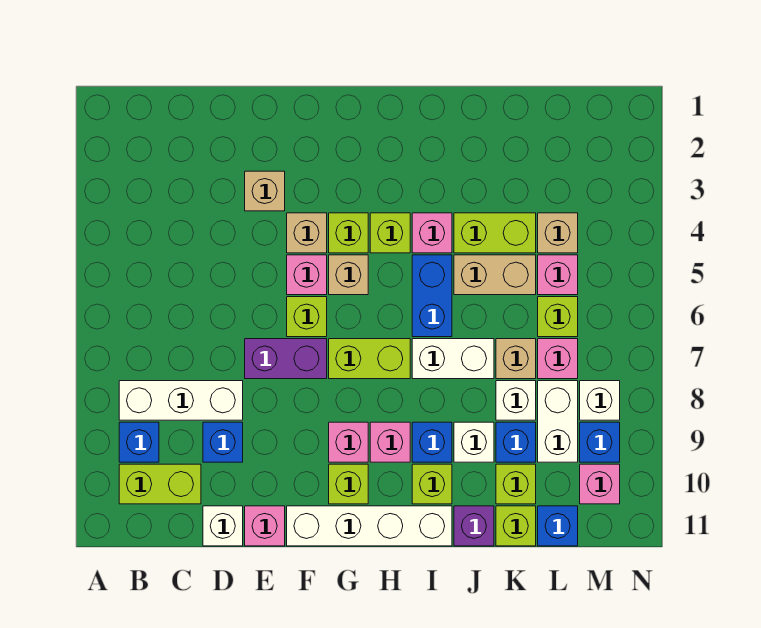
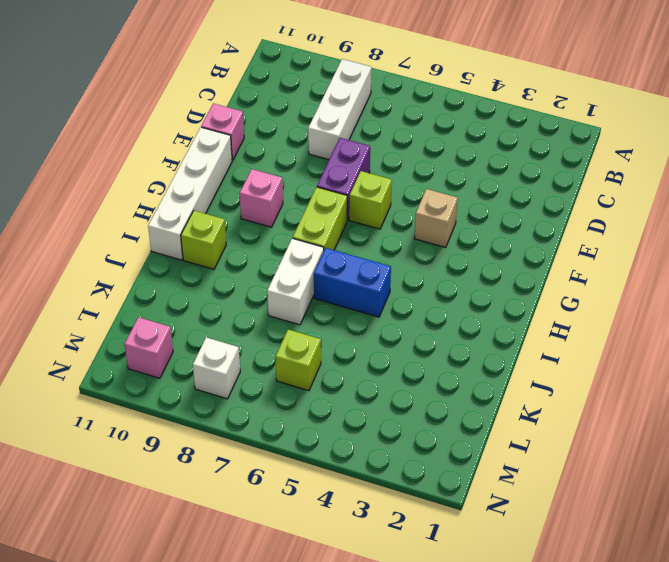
none -> blue brick B9 level 1
none -> lime brick B10:C10 level 1
none -> blue brick D9 level 1
none -> white brick D11 level 1

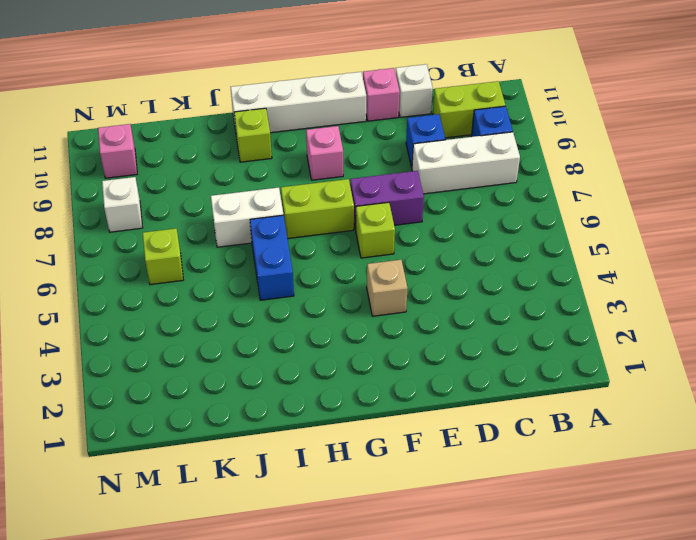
none -> tan brick E3 level 1
none -> pink brick F5 level 1
none -> lime brick G4 level 1
none -> tan brick G5 level 1

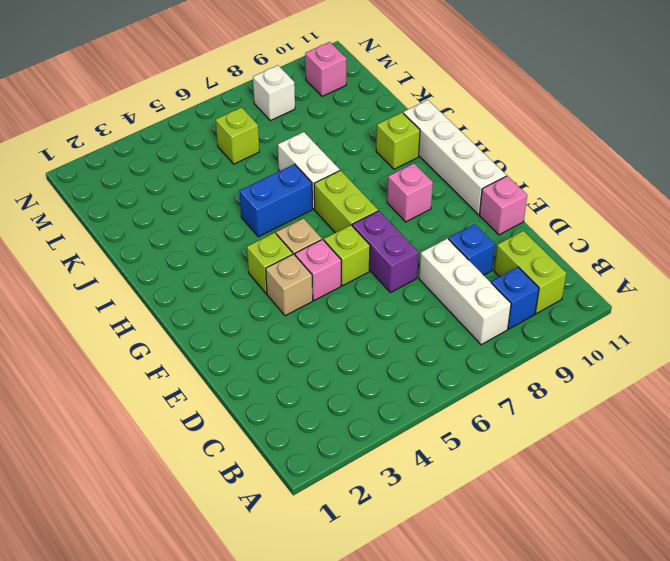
none -> white brick D11 level 1
none -> tan brick E3 level 1
none -> lime brick G10 level 1
none -> lime brick H4 level 1

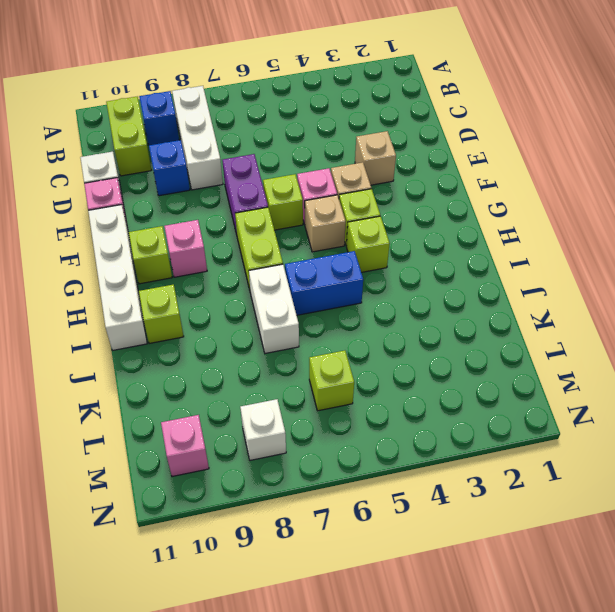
none -> pink brick H9 level 1
none -> pink brick I4 level 1
none -> blue brick I9 level 1
none -> lime brick J4:K4 level 1

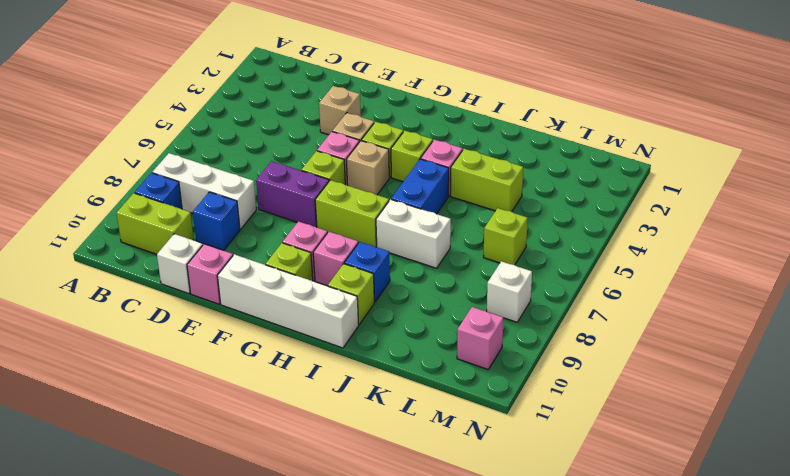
none -> tan brick J5:K5 level 1
none -> white brick J9 level 1
none -> purple brick J11 level 1
none -> tan brick K7 level 1

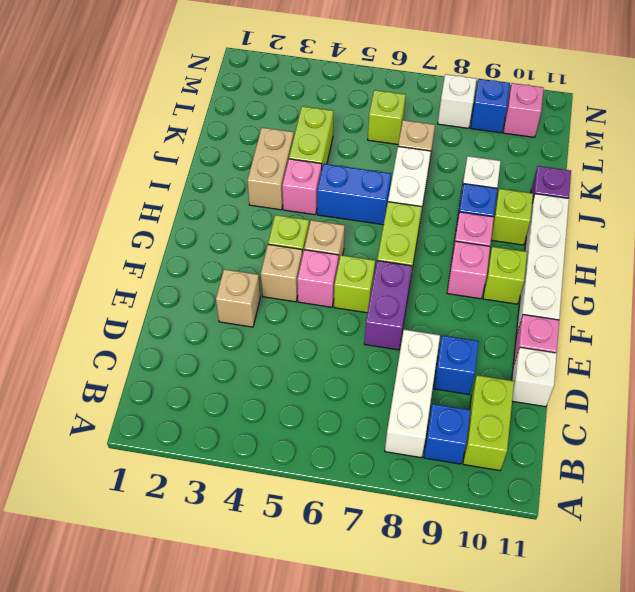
tan brick I3:J3 level 1 -> tan brick J5:K5 level 1
none -> lime brick H4 level 1
none -> white brick K8 level 1
none -> blue brick K9 level 1
none -> lime brick K10 level 1

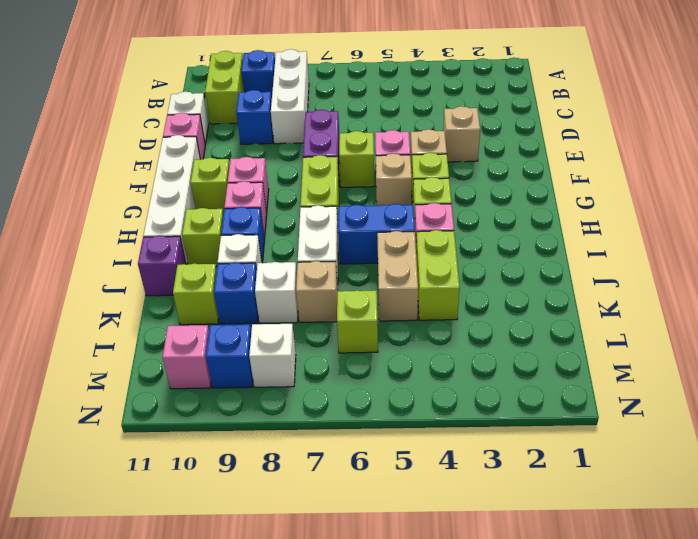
none -> lime brick K11 level 1
none -> tan brick L4 level 1
none -> pink brick L5 level 1
none -> pink brick L7 level 1

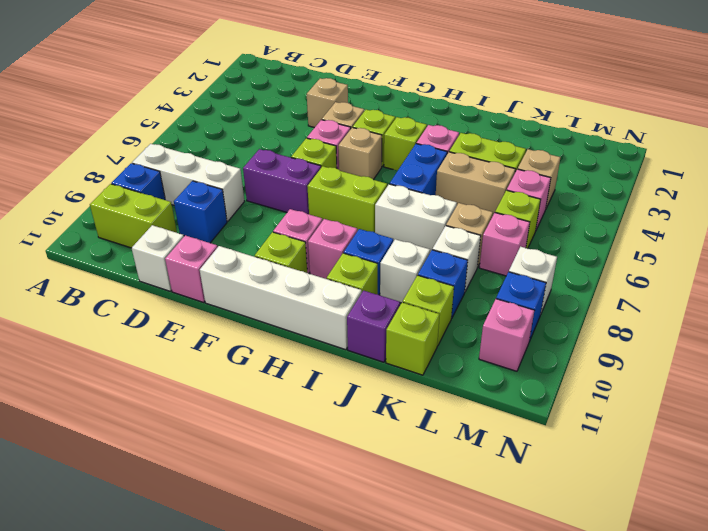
none -> white brick L8:L9 level 1
none -> blue brick L11 level 1

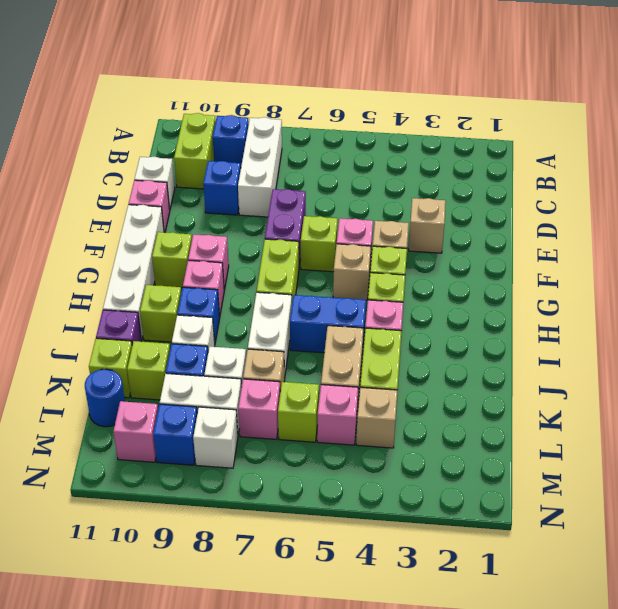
blue round brick L11 level 1 -> blue brick L11 level 1

